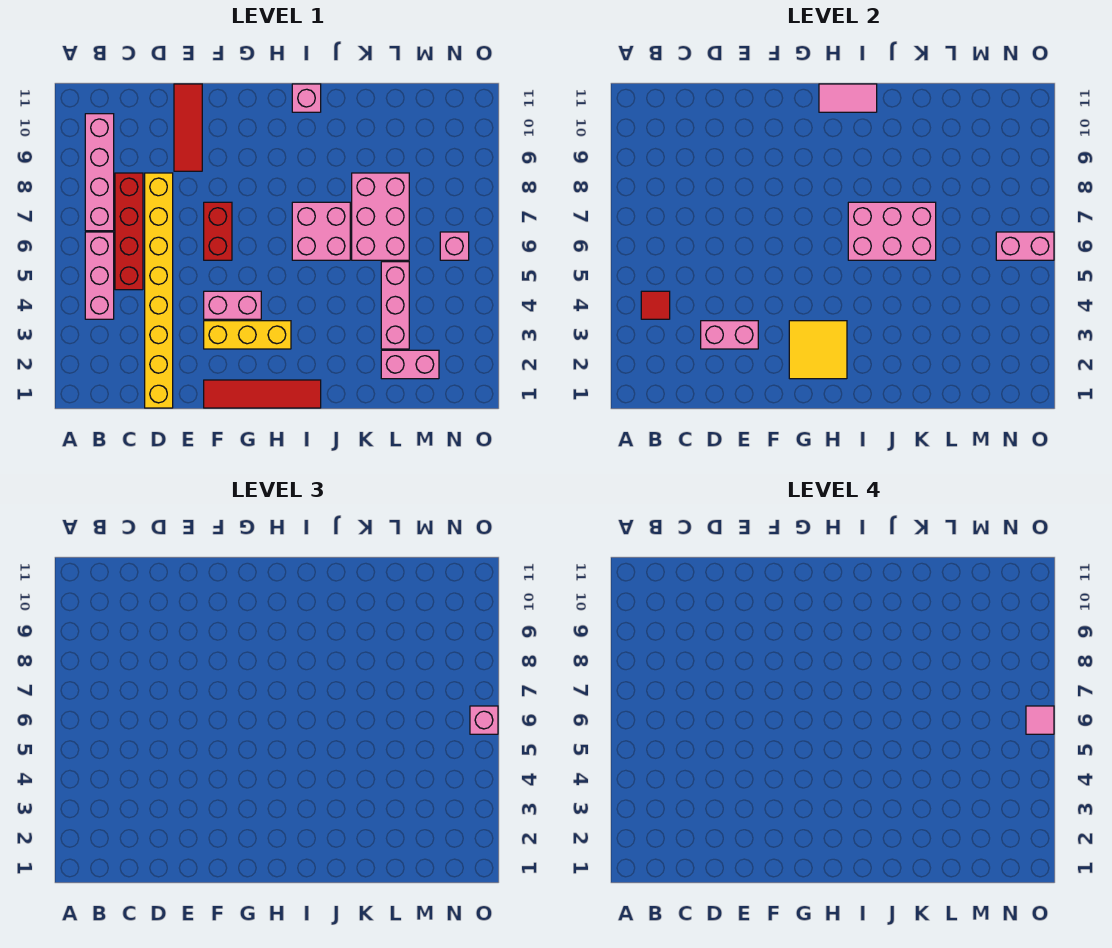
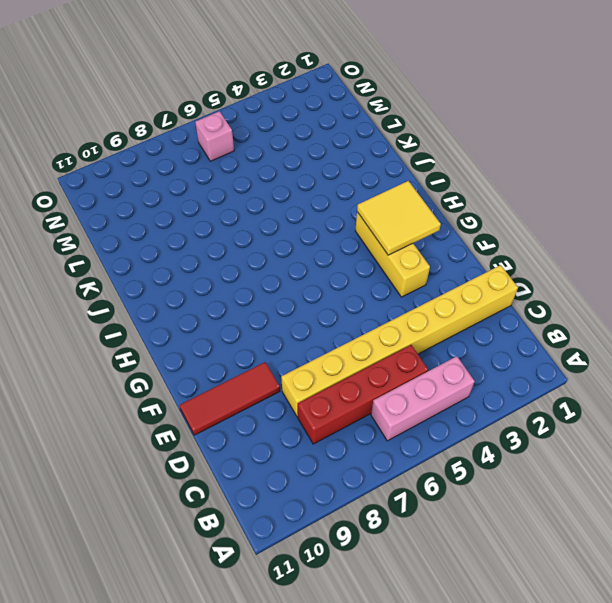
none -> pink brick B7:B10 level 1
none -> red tile F1:I1 level 1
none -> pink brick F4:G4 level 1

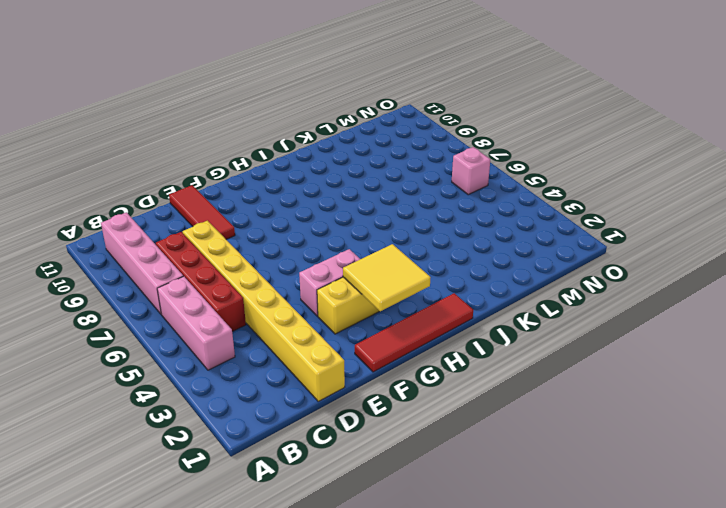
none -> red brick F6:F7 level 1
none -> pink brick I6:J7 level 1
none -> pink brick I11 level 1

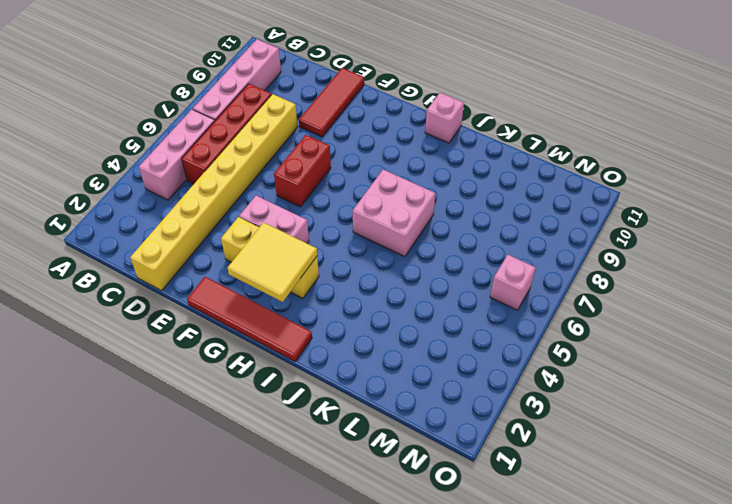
none -> pink brick K6:L8 level 1
none -> pink brick L2:M2 level 1
none -> pink brick L3:L5 level 1

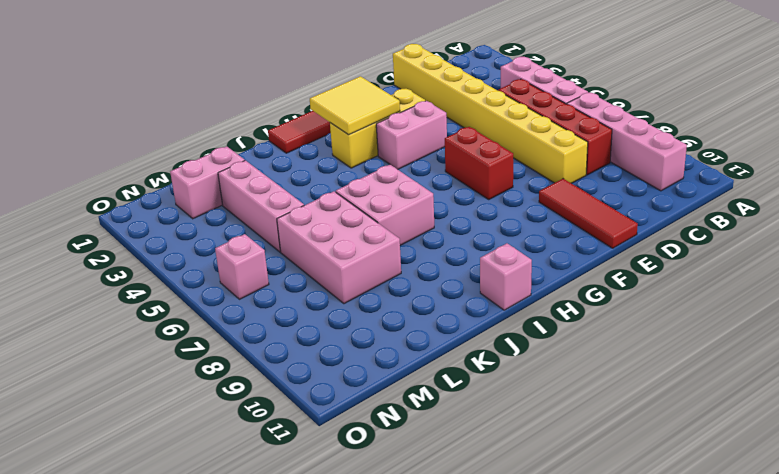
none -> red tile B4 level 2
none -> pink brick D3:E3 level 2
none -> pink tile H11:I11 level 2

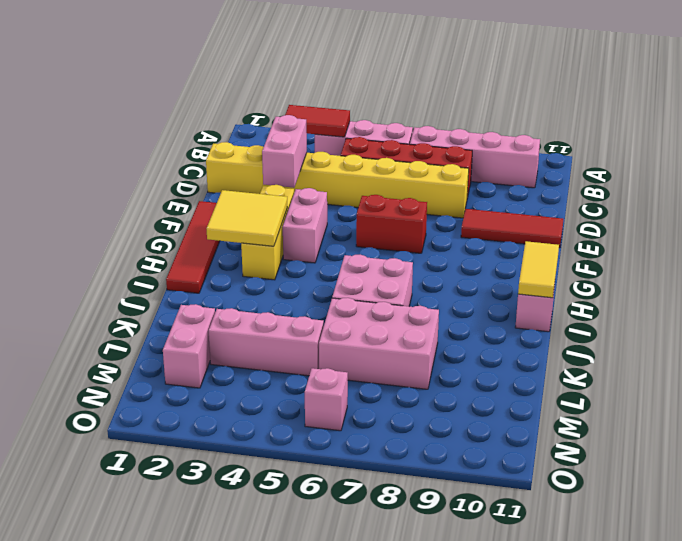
red tile B3:B4 level 2 -> red tile B4 level 2
yellow tile H11:I11 level 2 -> pink tile H11:I11 level 2
none -> pink brick I6:K7 level 2
none -> pink brick N6:O6 level 2
none -> pink brick O6 level 3

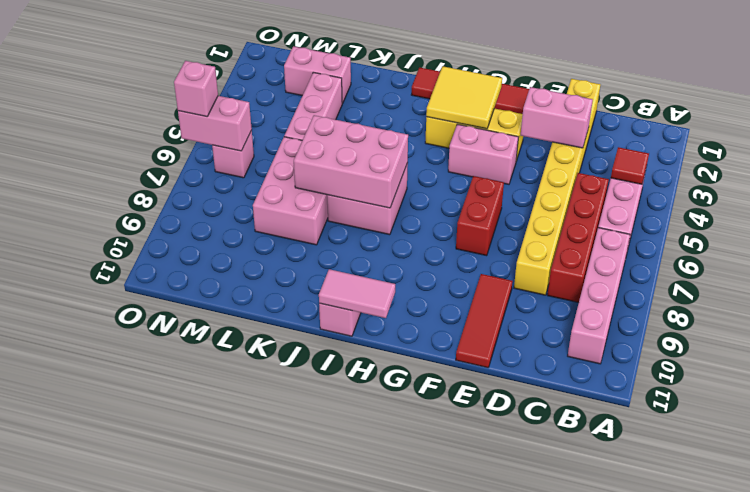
none -> pink tile O6 level 4

